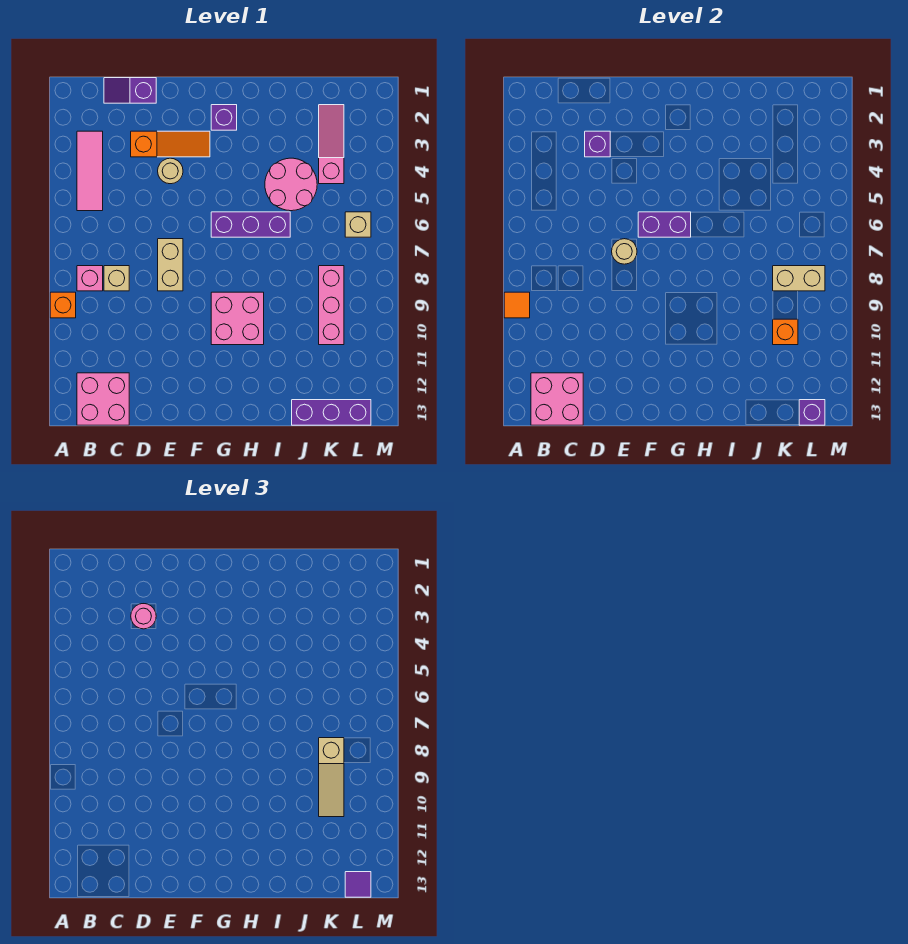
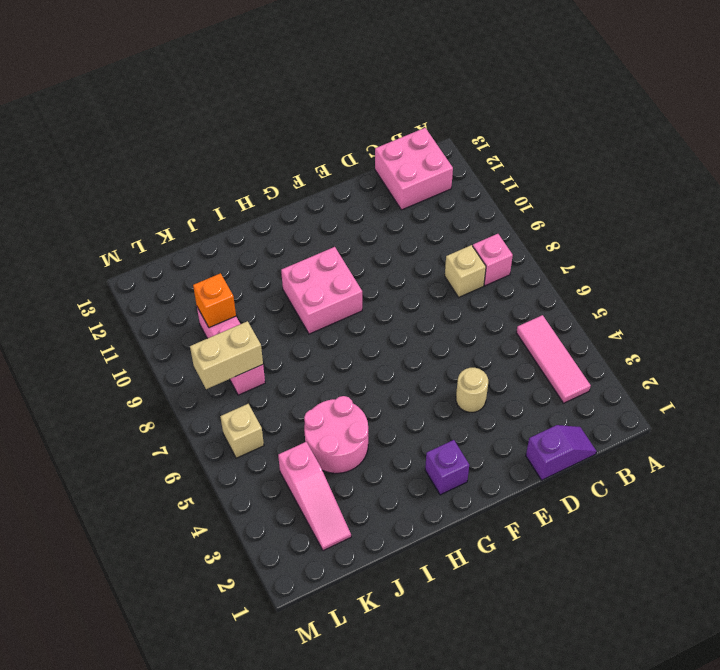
none -> orange brick A9 level 1
none -> orange slope D3:F3 level 1 top D
none -> tan brick E7:E8 level 1

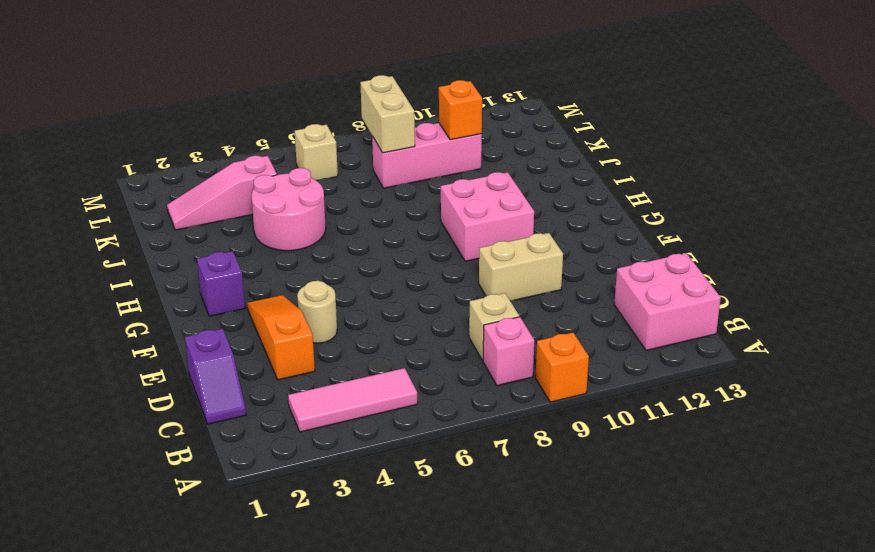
tan brick E9:E10 level 1 -> tan brick E7:E8 level 1
none -> purple brick G6:I6 level 1
none -> purple brick J13:L13 level 1
none -> orange tile A9 level 2

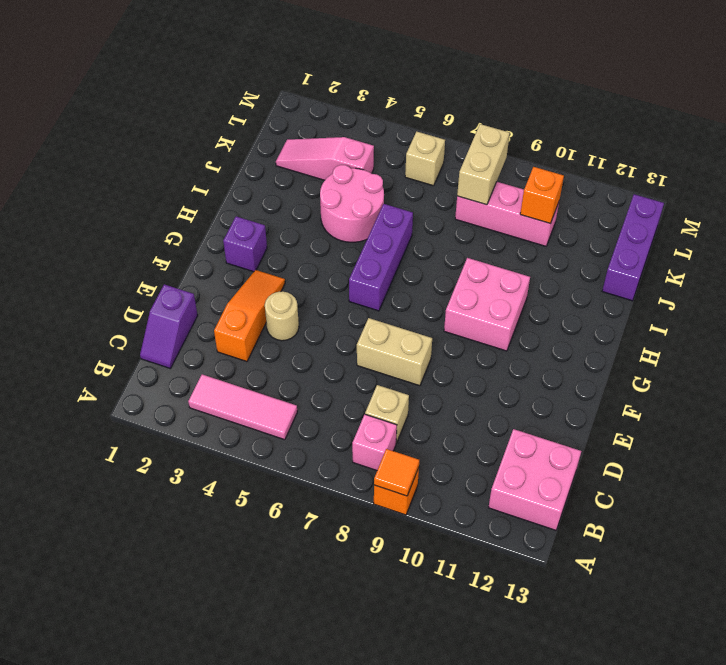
none -> pink brick B12:C13 level 2
none -> purple brick D3 level 2
none -> tan round brick E7 level 2

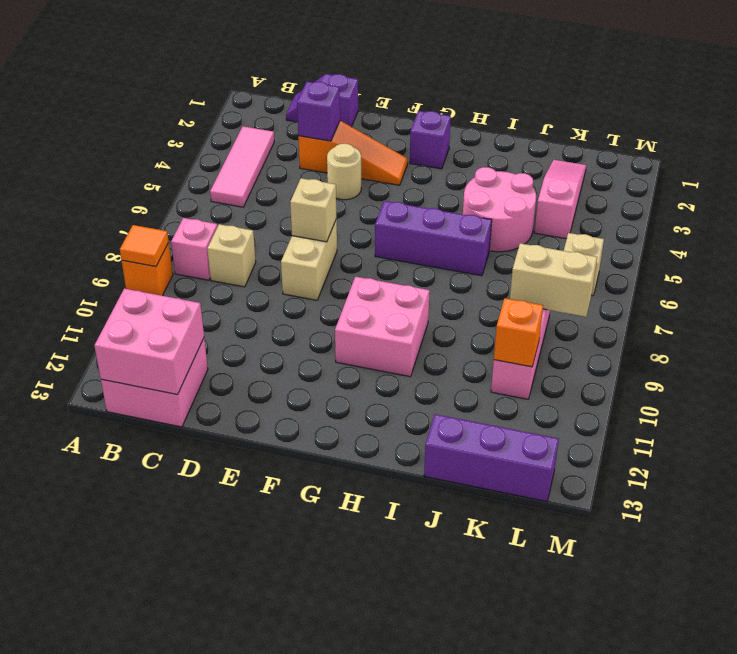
tan brick E7 level 2 -> tan round brick E7 level 2
none -> purple brick F6:G6 level 2
none -> purple brick L13 level 2
none -> pink round brick D3 level 3

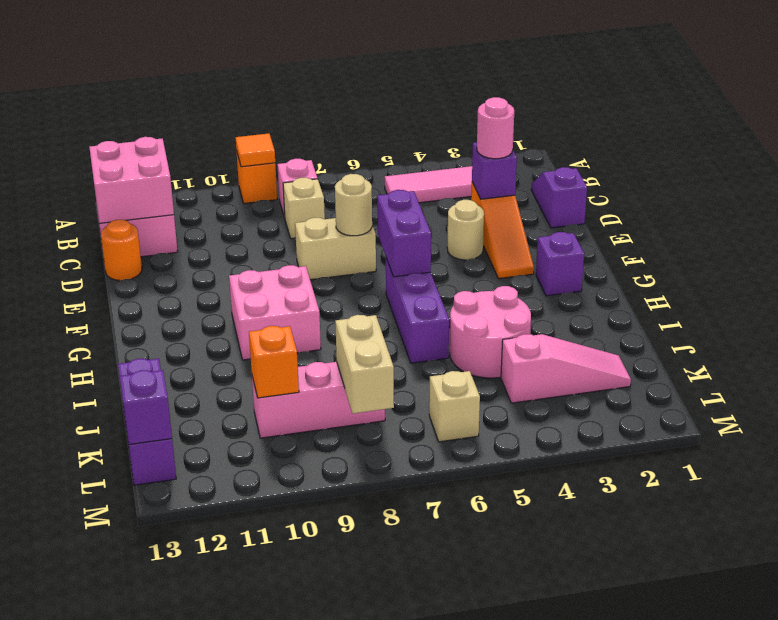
orange round brick D13 level 1 -> none
none -> tan slope K8:K10 level 3 top 8
none -> purple tile L13 level 3

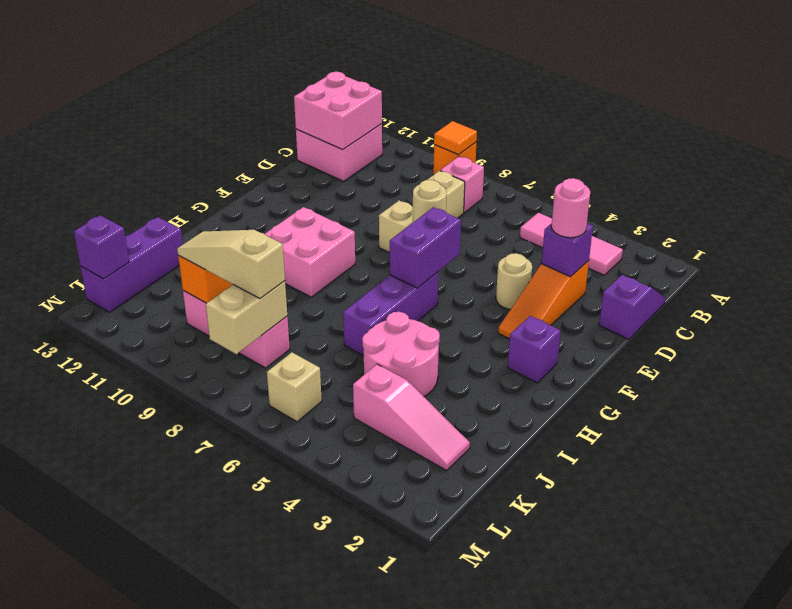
none -> purple tile L13 level 3

